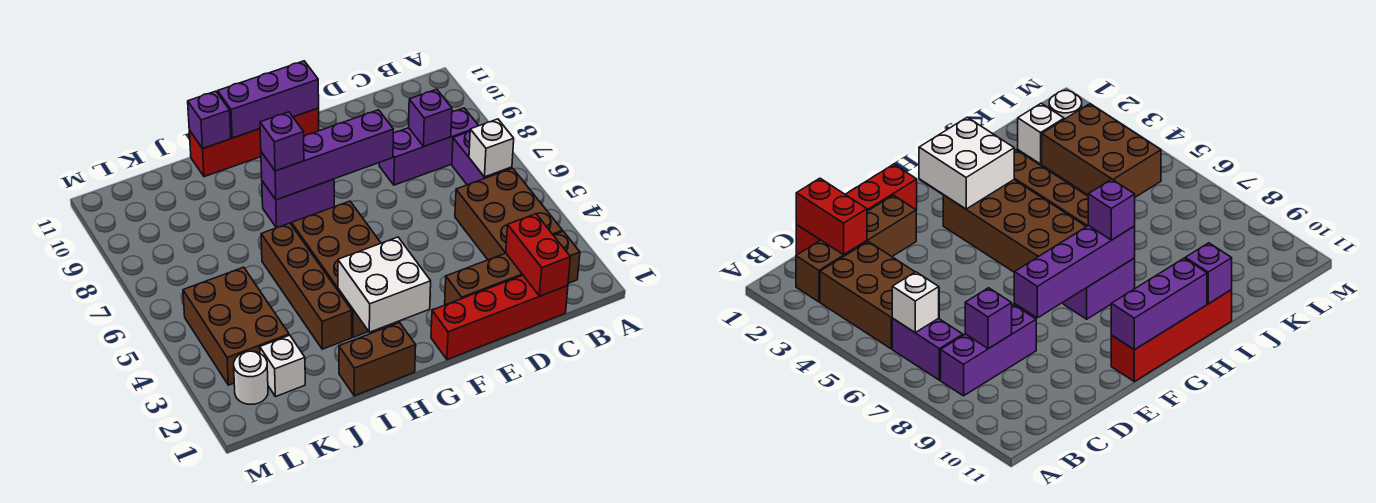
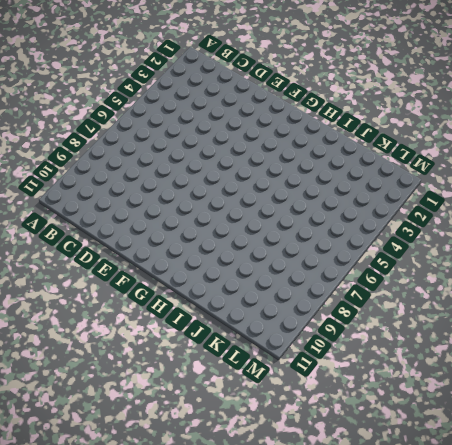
none -> brown brick B2:E2 level 1
none -> brown brick B3:C5 level 1
none -> purple brick B6:B7 level 1

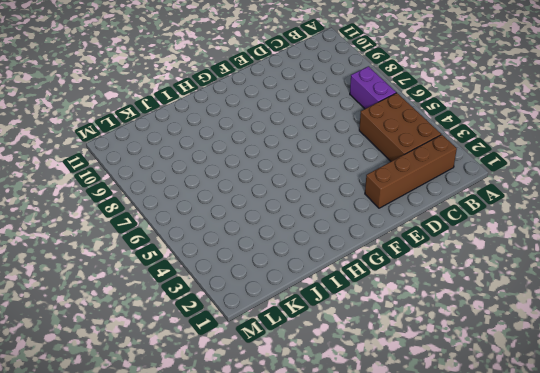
none -> purple brick B8:D8 level 1
none -> red brick C1:F1 level 1
none -> red brick F11:I11 level 1

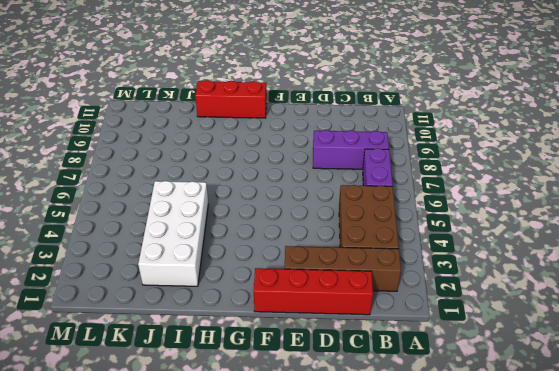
red brick G11:I11 level 1 -> red brick F11:I11 level 1
white brick I2:J5 level 1 -> brown brick I3:I6 level 1
none -> brown brick G3:H6 level 1
none -> purple brick G8:H8 level 1
none -> brown brick H1:I1 level 1

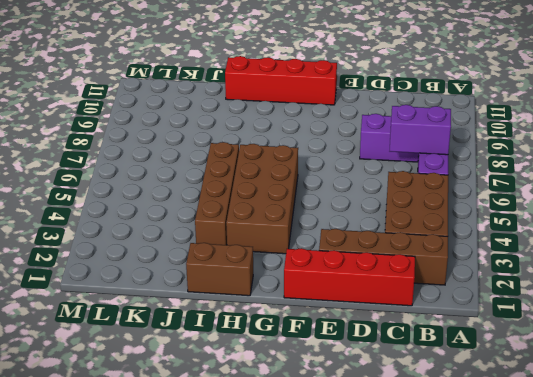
purple brick B7:C7 level 2 -> purple brick G8:H8 level 1
none -> white brick K2 level 1
none -> brown brick K3:L5 level 1
none -> white round brick L2 level 1

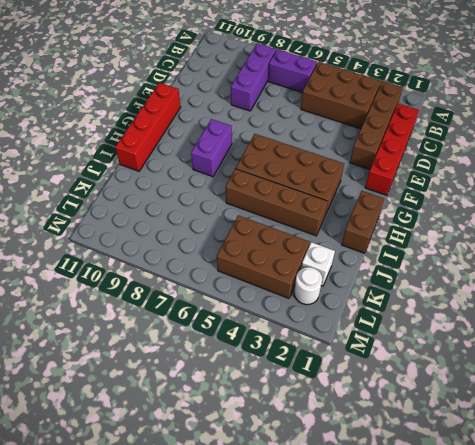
none -> white brick B6 level 2
none -> red brick C1:C2 level 2
none -> purple brick C8 level 2

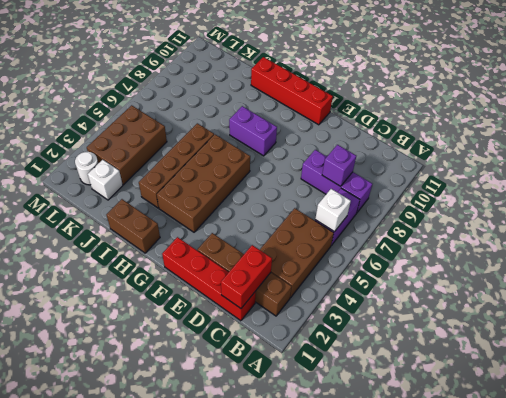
none -> purple brick E8:H8 level 2
none -> purple brick F11:H11 level 2
none -> white brick G2:H3 level 2

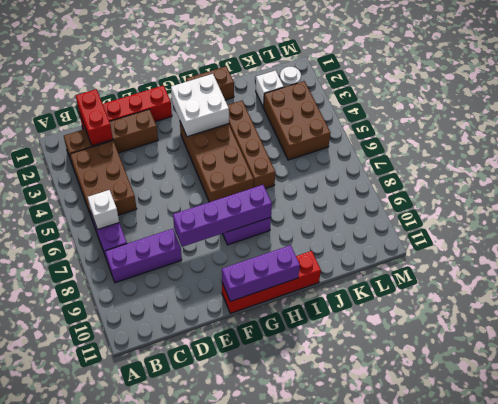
none -> purple brick C8 level 2
none -> purple brick I11 level 2
none -> purple brick H8 level 3

